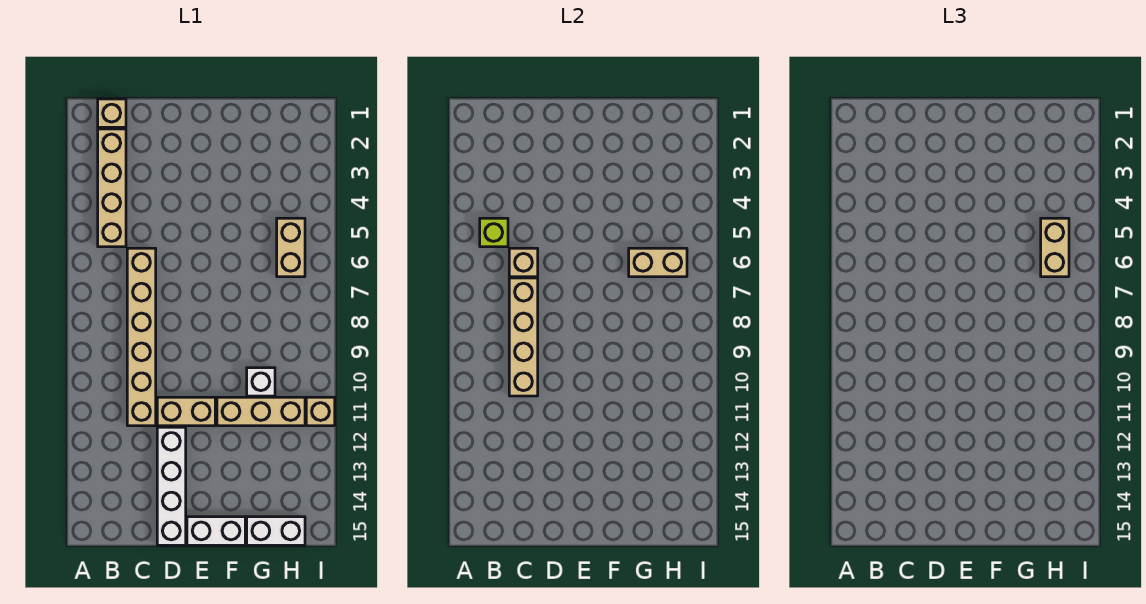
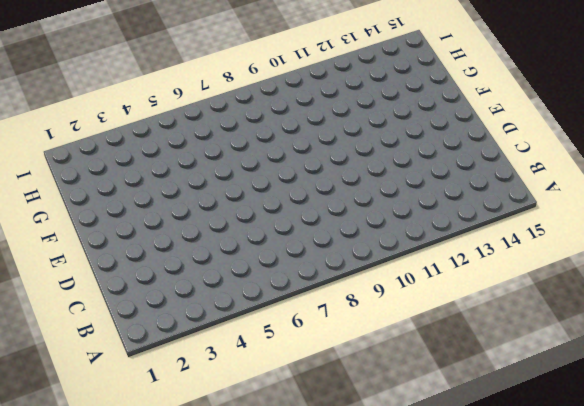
none -> tan brick B1 level 1
none -> tan brick B2:B5 level 1
none -> tan brick C6:C11 level 1

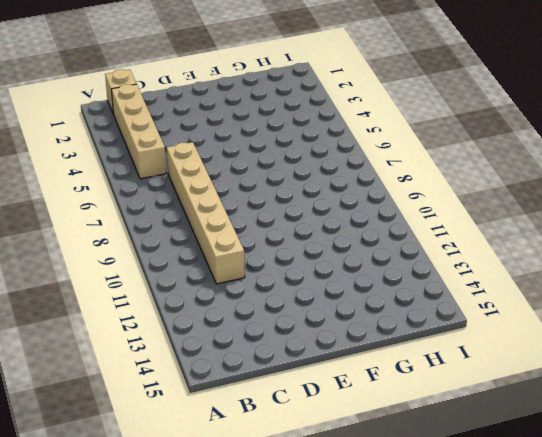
none -> tan brick D11:E11 level 1
none -> white brick D12:D15 level 1
none -> white brick E15:F15 level 1

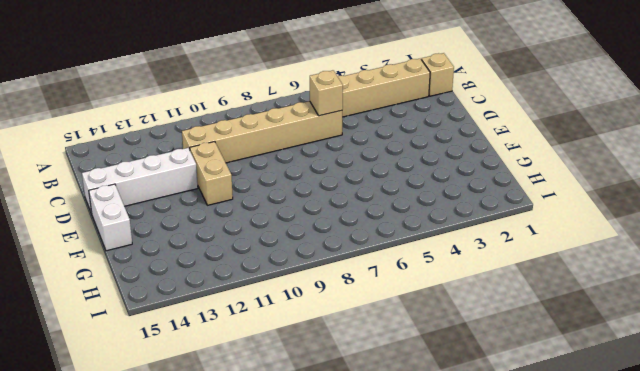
none -> tan brick F11:H11 level 1
none -> white brick G10 level 1
none -> white brick G15:H15 level 1

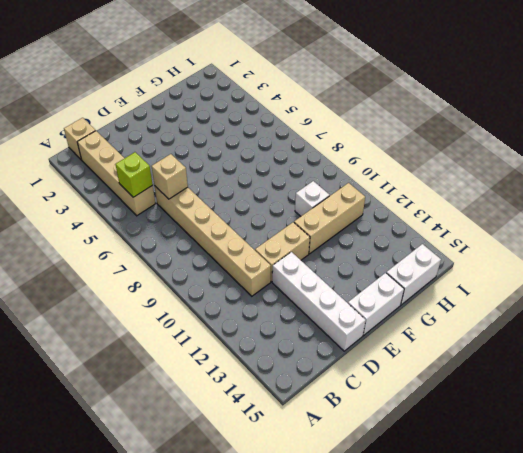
none -> tan brick H5:H6 level 1
none -> tan brick I11 level 1
none -> tan brick C7:C10 level 2

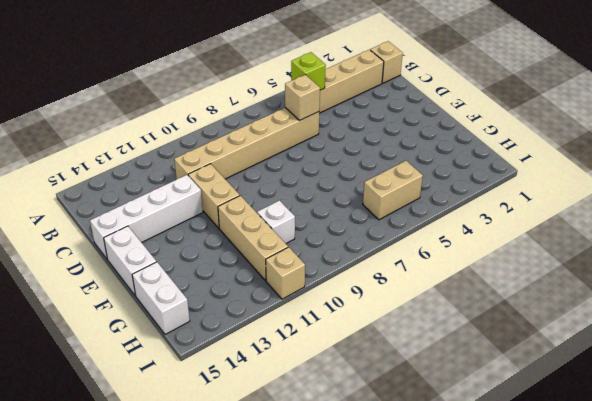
none -> tan brick C7:C10 level 2
none -> tan brick G6:H6 level 2
none -> tan brick H5:H6 level 3

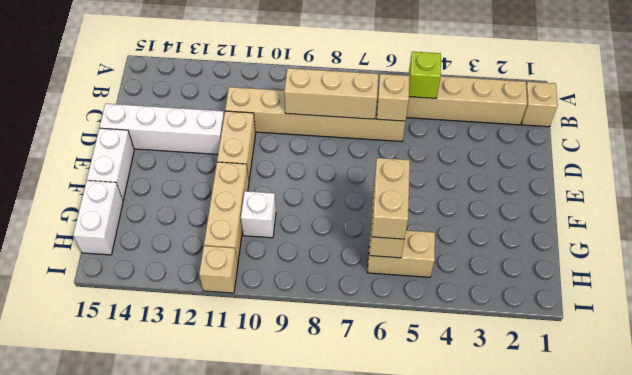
tan brick C7:C9 level 2 -> tan brick C7:C10 level 2
tan brick G6:H6 level 3 -> tan brick H5:H6 level 3

